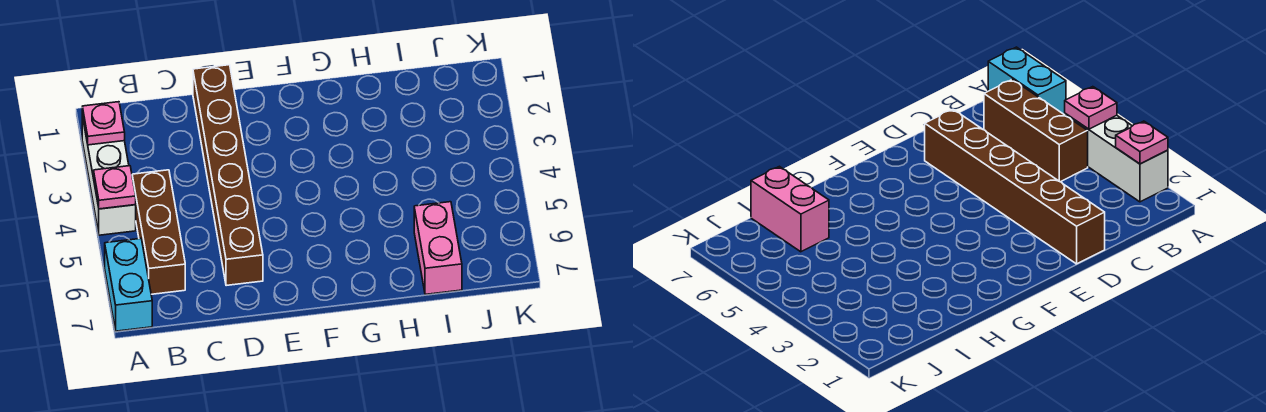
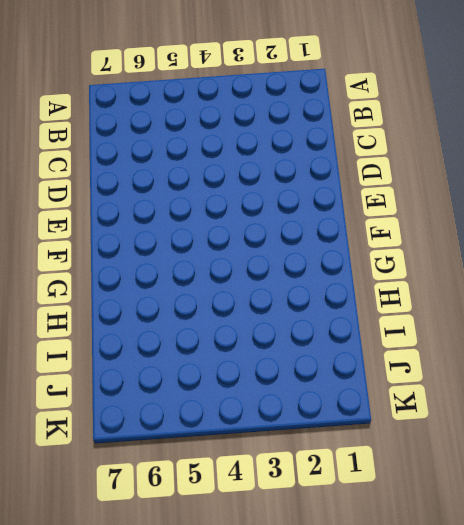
none -> white brick A2:A4 level 1
none -> cyan brick A6:A7 level 1

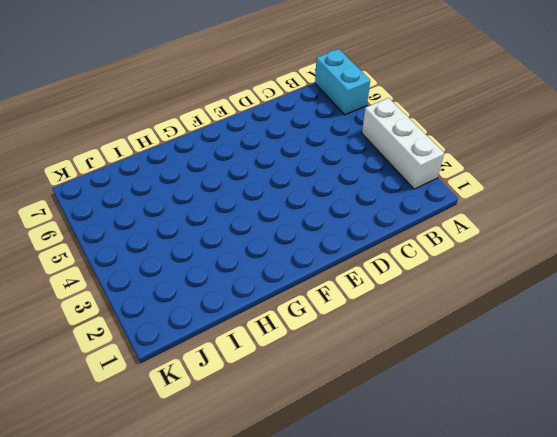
none -> brown brick B4:B6 level 1
none -> brown brick D1:D6 level 1

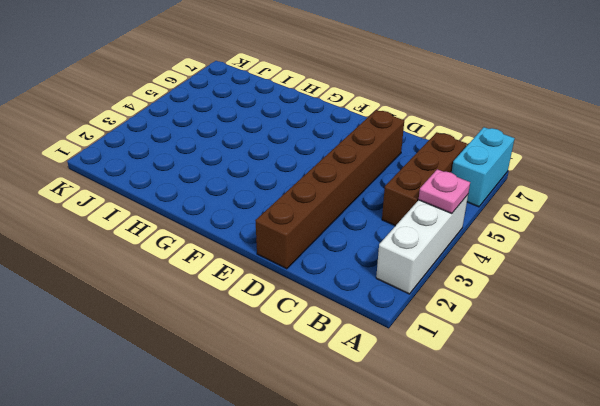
none -> pink brick I6:I7 level 1
none -> pink plate A2 level 2

